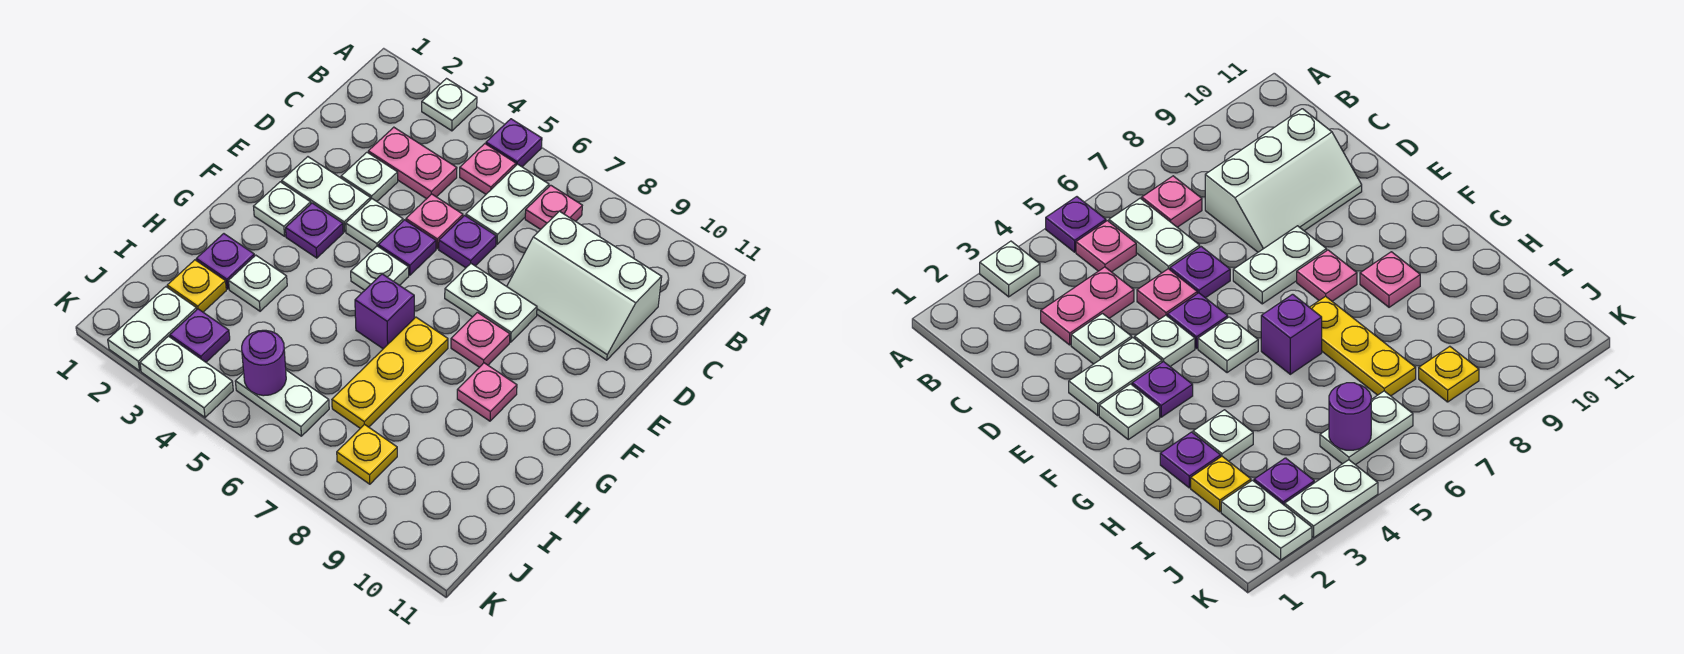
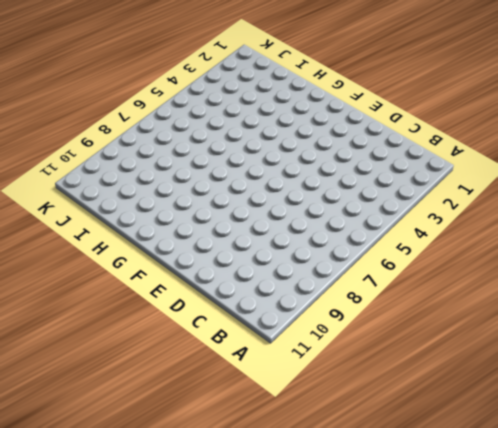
none -> white plate A3 level 1
none -> purple plate A5 level 1
none -> pink plate B5 level 1
none -> white plate B6:C6 level 1

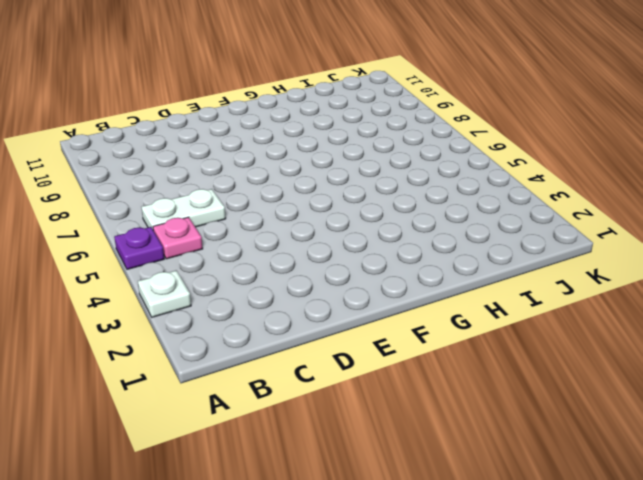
none -> pink plate B7 level 1
none -> pink plate C3:C4 level 1
none -> white slope C8:D10 level 1 top C
none -> white plate D3 level 1

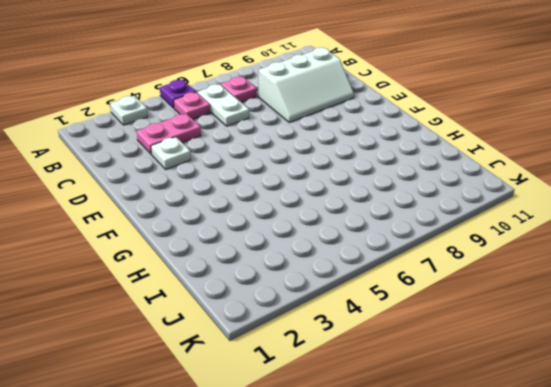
none -> pink plate D5 level 1
none -> purple plate D6 level 1
none -> white plate E2:E3 level 1
none -> white plate E4 level 1

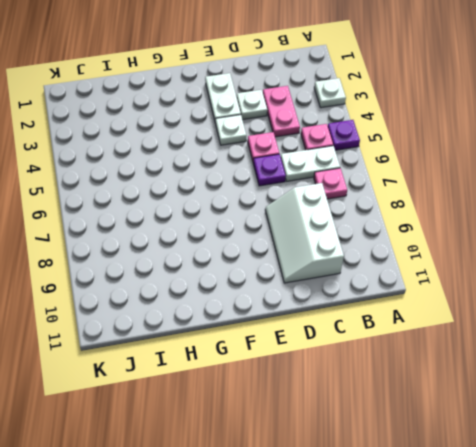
none -> purple plate E5 level 1
none -> white plate E7:E8 level 1
none -> white plate F2 level 1
none -> purple plate F3 level 1

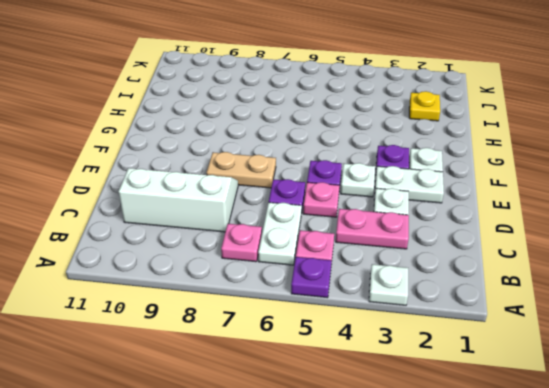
tan plate E7:E8 level 1 -> white plate E7:E8 level 1
none -> white plate F5 level 1
none -> pink plate F8 level 1
none -> purple brick G6 level 1
none -> yellow plate G7:I7 level 1

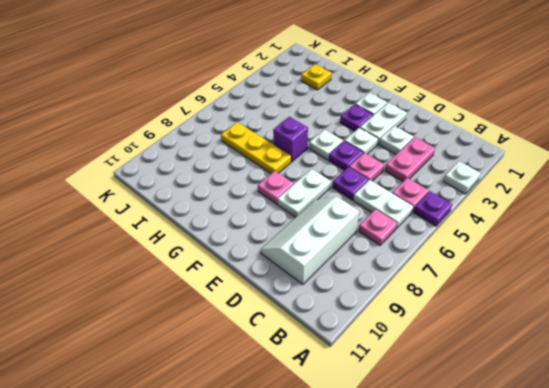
none -> pink plate G9 level 1
none -> purple plate H2 level 1
none -> white plate H3 level 1
none -> white plate J2:K2 level 1

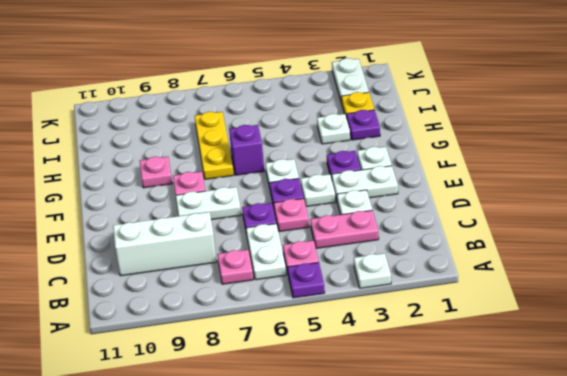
none -> purple plate J3 level 1
none -> white plate J5:J6 level 1
none -> yellow plate J8 level 1
none -> white plate K3:K4 level 1

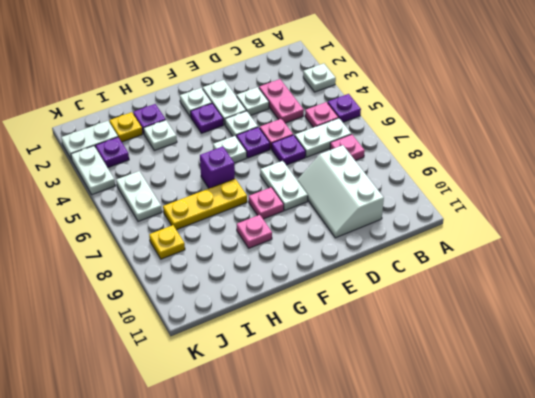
none -> purple round brick J5 level 2

